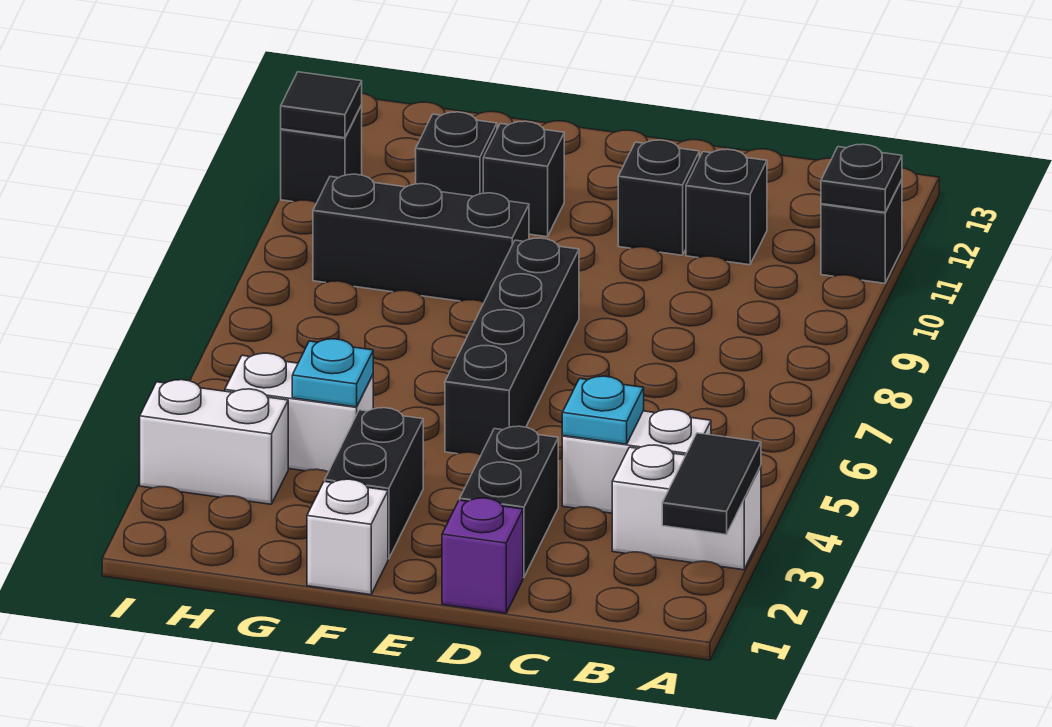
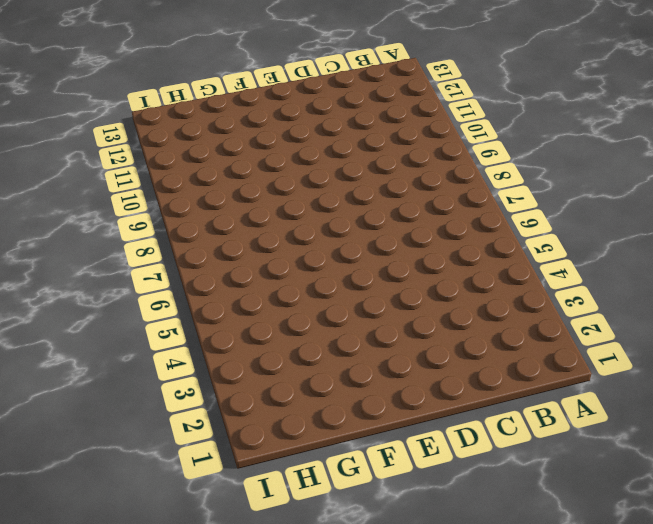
none -> white brick A3:B3 level 1
none -> black brick A11 level 1
none -> white brick B4:C4 level 1

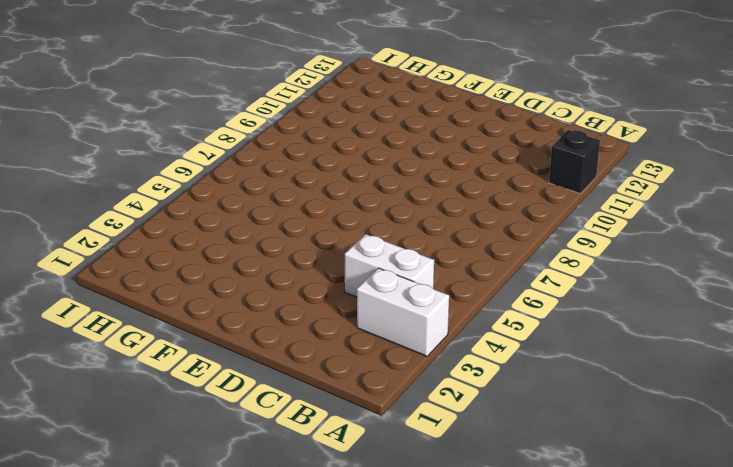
none -> black brick C11 level 1
none -> purple brick D1 level 1
none -> black brick D2:D3 level 1

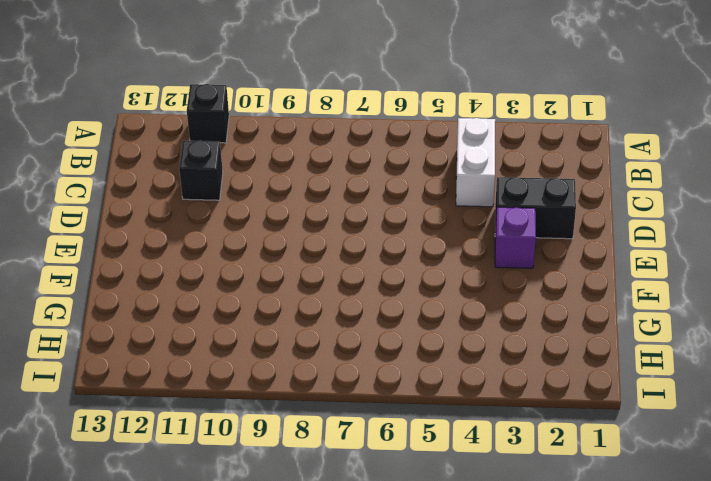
purple brick E3 level 1 -> purple brick D1 level 1
none -> white brick A3:B3 level 1
none -> black brick D11 level 1
none -> black brick E5:E8 level 1

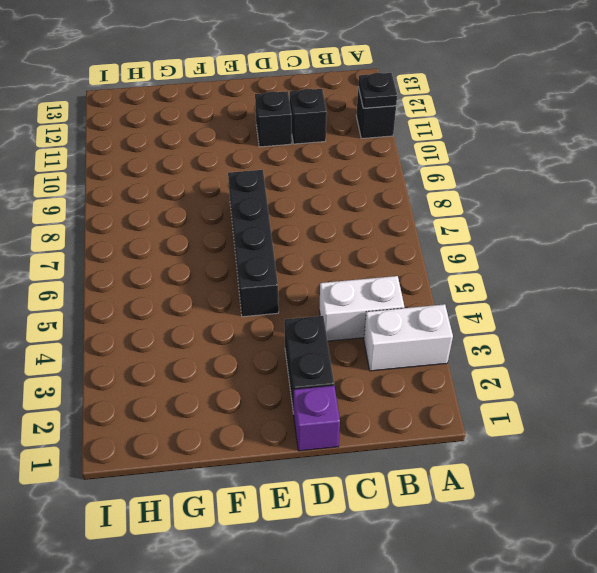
none -> white brick F1 level 1
none -> black brick F2:F3 level 1
none -> black brick F9:H9 level 1

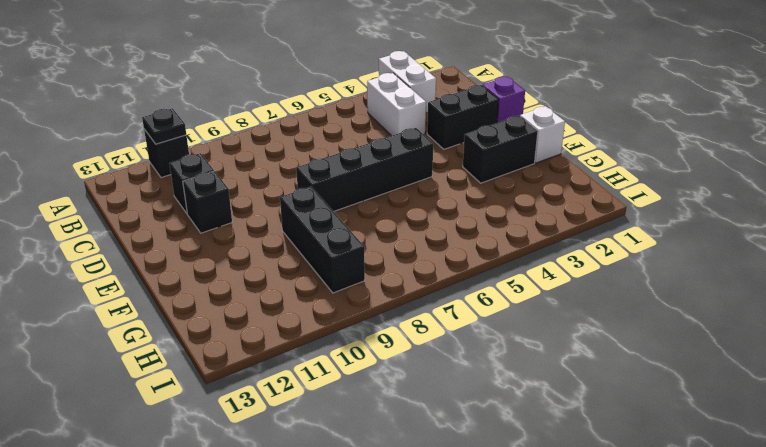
none -> black brick F11 level 1
none -> white brick G4:H4 level 1
none -> black brick G11 level 1

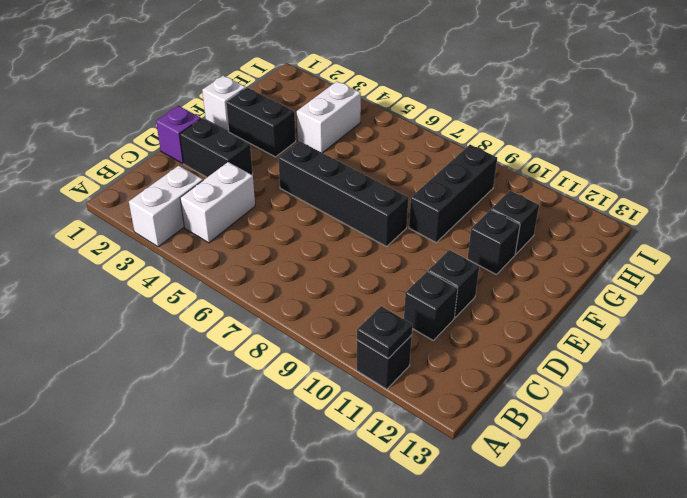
none -> white brick H3:I3 level 1
none -> black brick I11 level 1
none -> black tile A2:A3 level 2

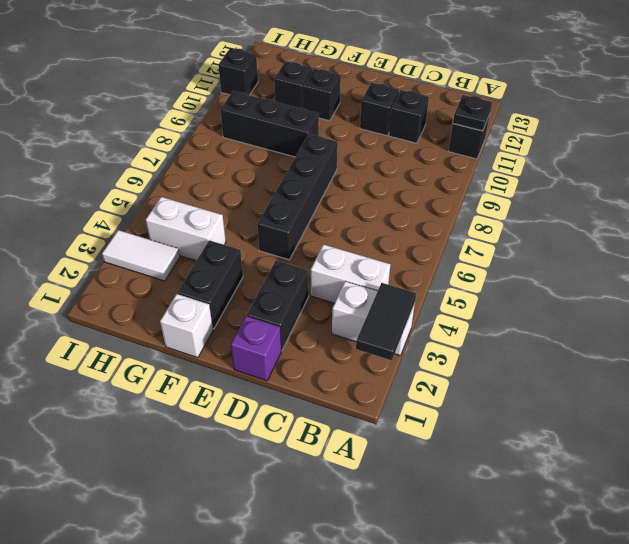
white tile H3:I3 level 1 -> white brick H3:I3 level 1
none -> cyan plate C4 level 2
none -> cyan plate G4 level 2
none -> black tile I11 level 2

